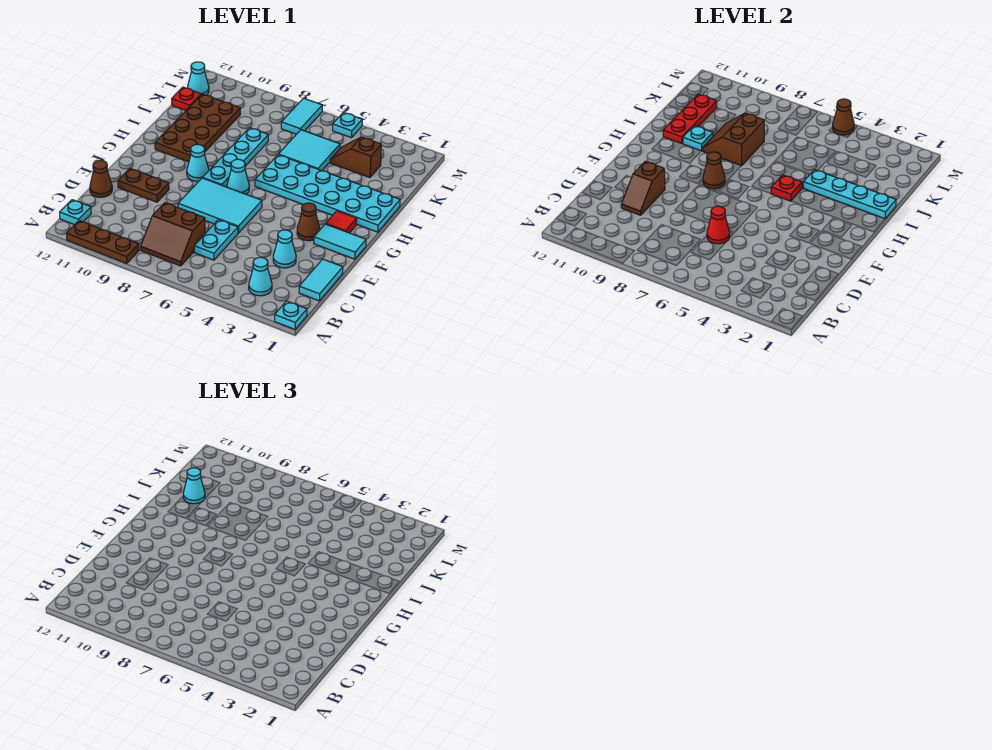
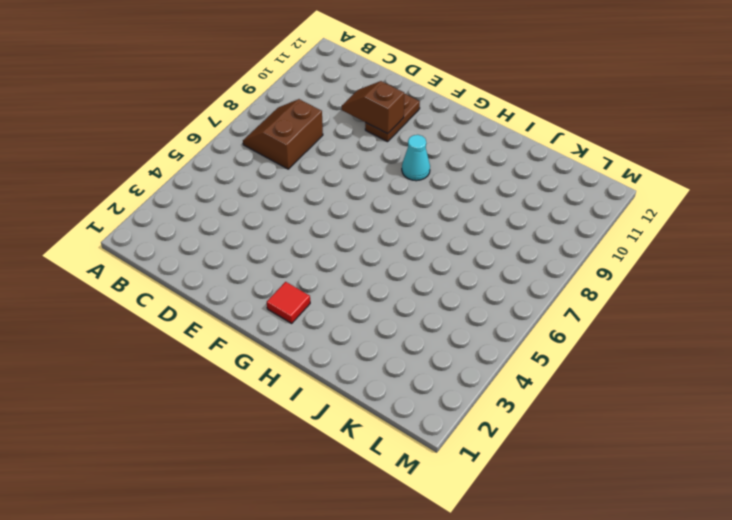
none -> cyan plate A1 level 1
none -> brown plate A9:A11 level 1
none -> cyan cone B3 level 1
none -> cyan plate B12 level 1

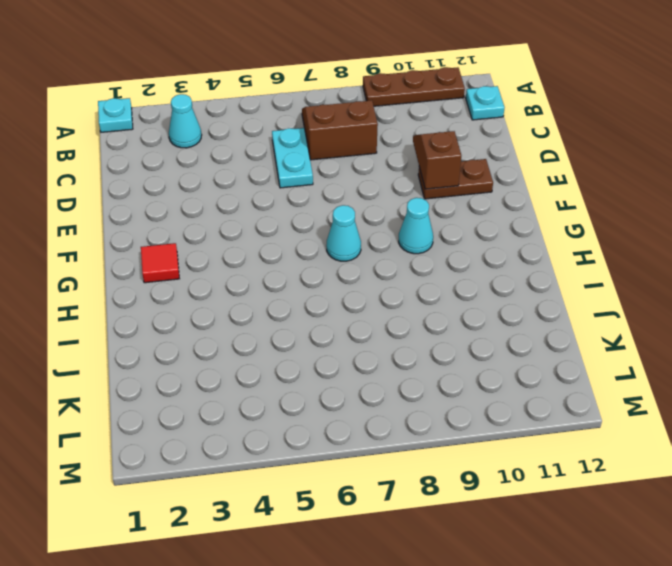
none -> cyan tile C1:D1 level 1
none -> cyan cone D3 level 1
none -> brown cone D12 level 1
none -> cyan tile E6:F8 level 1

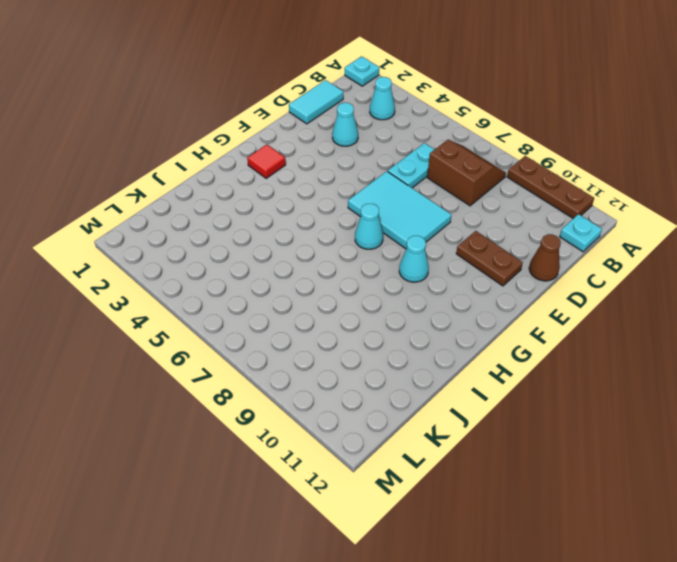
none -> cyan tile F1:F2 level 1
none -> brown cone F3 level 1
none -> cyan plate G8:J8 level 1
none -> cyan plate H1:I6 level 1

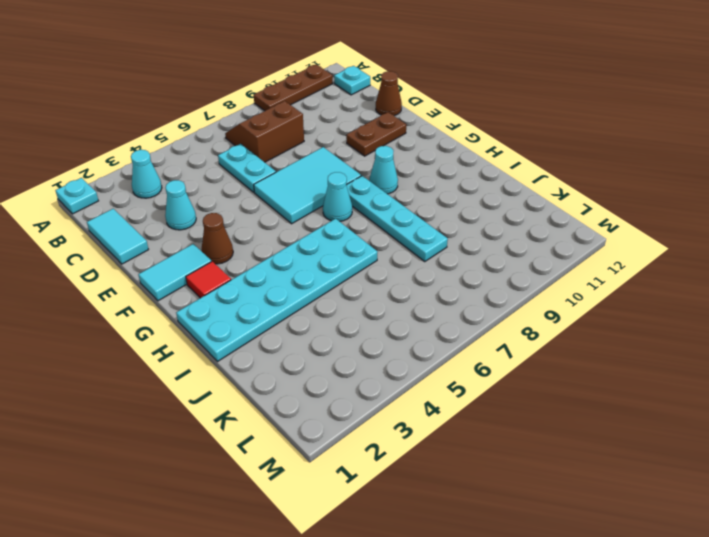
none -> brown plate H10:K11 level 1
none -> cyan tile J5:K6 level 1
none -> brown slope K3:K4 level 1 top 3
none -> red plate K12 level 1

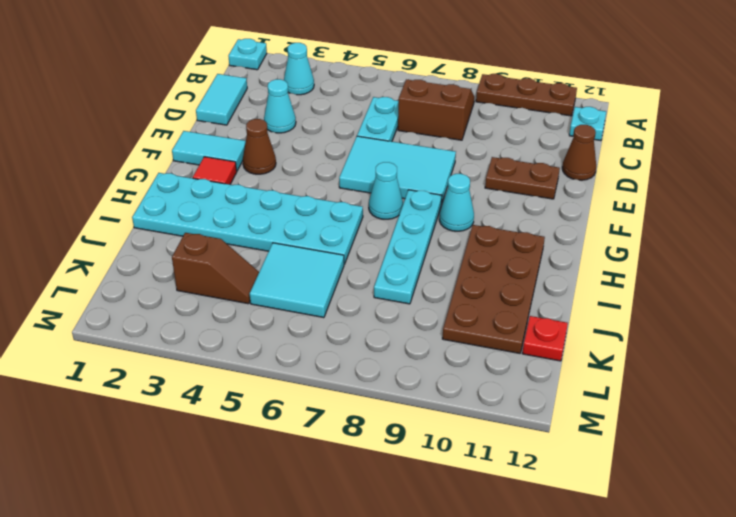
none -> cyan tile L7:M7 level 1
none -> cyan cone L12 level 1
none -> cyan plate M5 level 1
none -> red cone D6 level 2

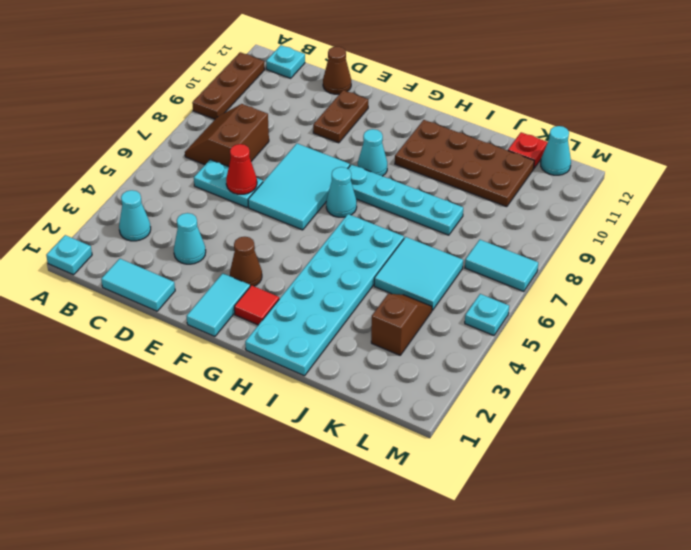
none -> brown slope D10:E10 level 2 top E
none -> brown cone G8 level 2
none -> red plate H5 level 2
none -> cyan plate I1:I4 level 2

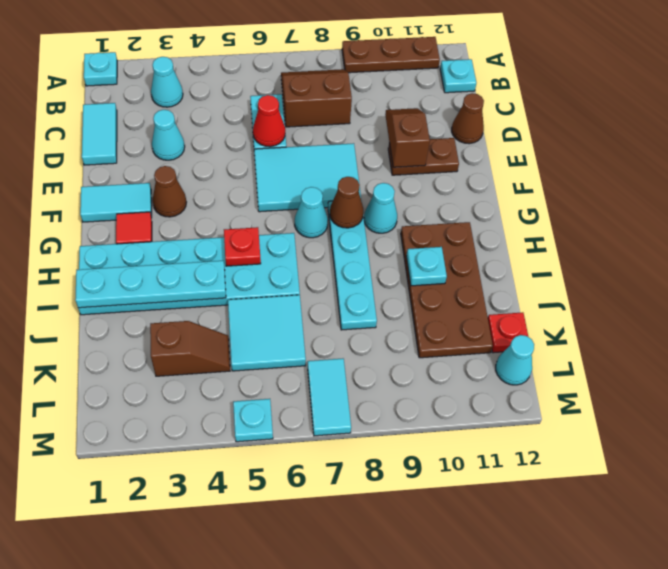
none -> brown slope I8:J9 level 2 top 8
none -> red plate I11:K11 level 2
none -> brown cone M5 level 2
none -> cyan cone J11 level 3

